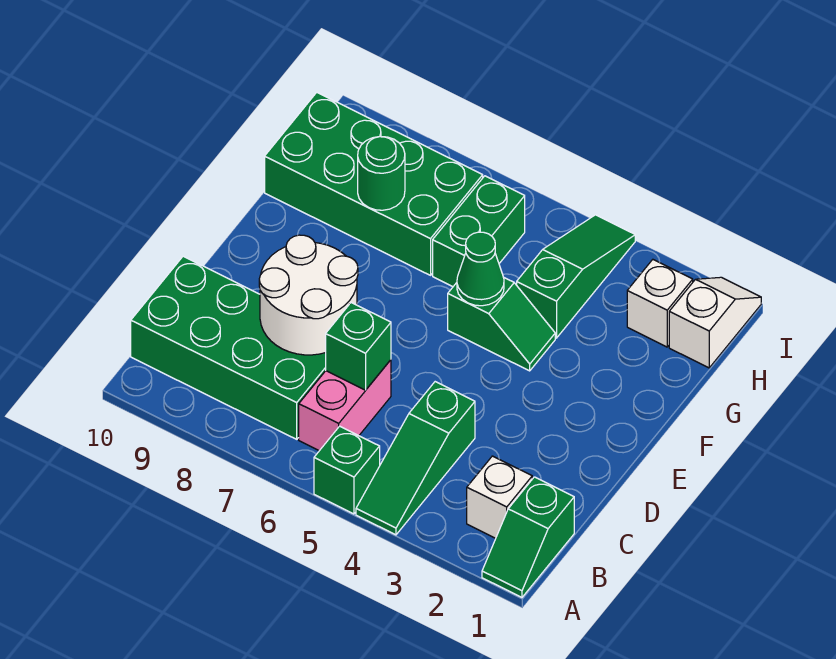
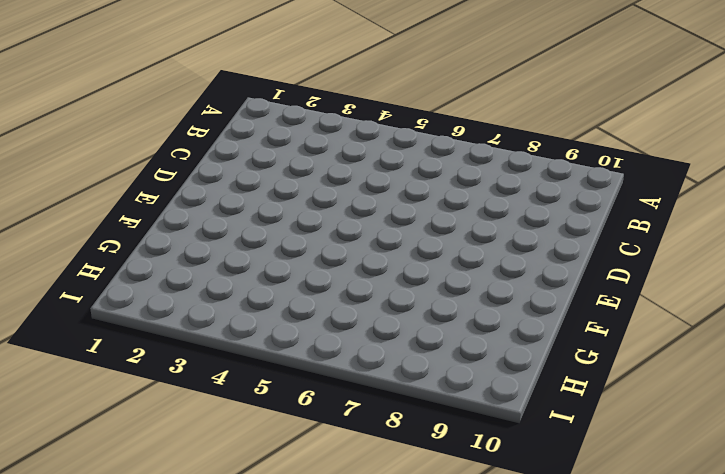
none -> green slope A1:B1 level 1 top B
none -> green slope A4:C4 level 1 top C
none -> green brick A5 level 1

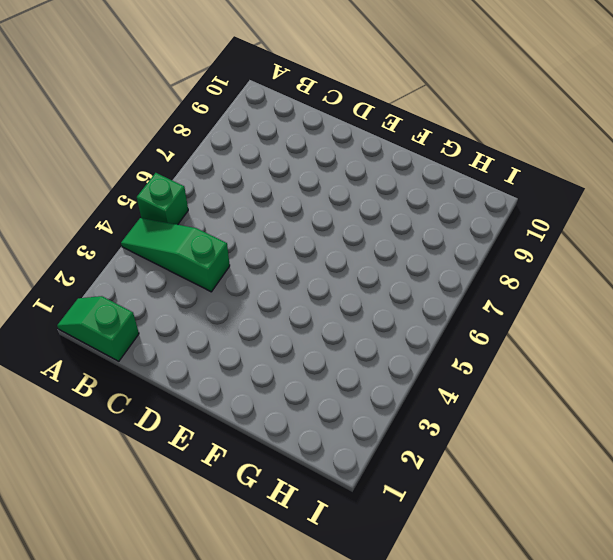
none -> white brick B2 level 1
none -> pink brick B6:C6 level 1
none -> green brick B7:C10 level 1

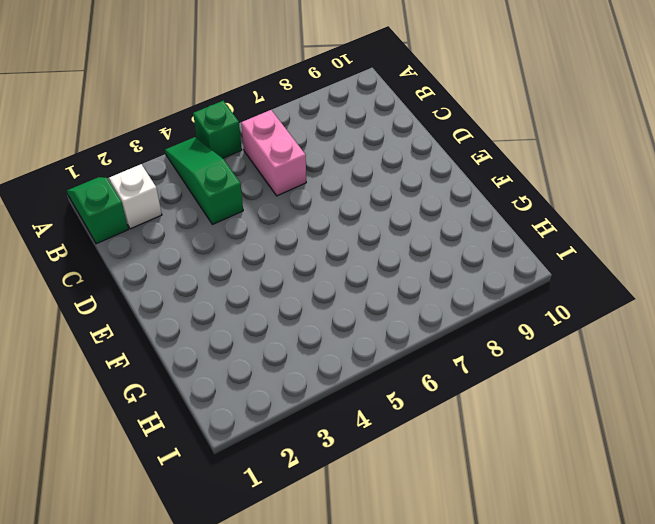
none -> green brick B7:C10 level 1
none -> green slope F4:F5 level 1 top 5
none -> green slope G4:I4 level 1 top G

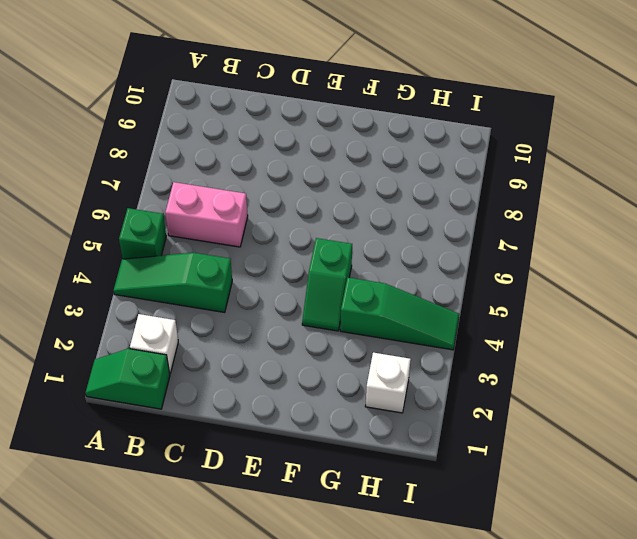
none -> green brick B7:C10 level 1
none -> green brick G6:H6 level 1
none -> green brick G7:H10 level 1

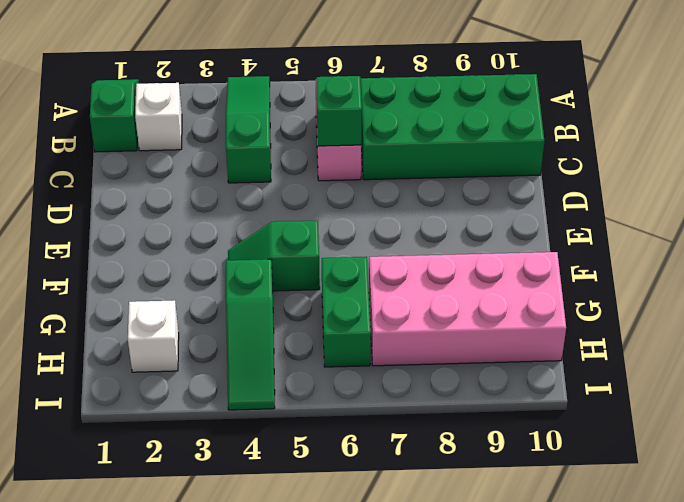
pink brick G7:H10 level 1 -> green brick G7:H10 level 1
none -> green brick A5 level 1
none -> white slope H1:I1 level 1 top H
none -> white round brick C7:D8 level 2

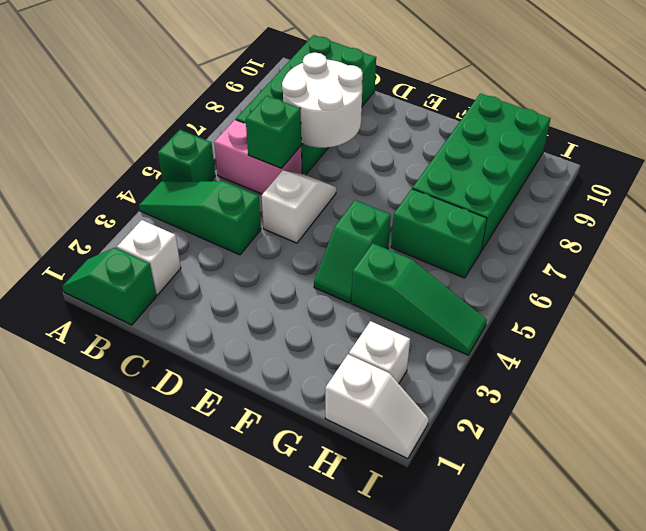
white slope D5:D6 level 1 top 5 -> none
none -> green cone F5 level 2
none -> green round brick G8 level 2

